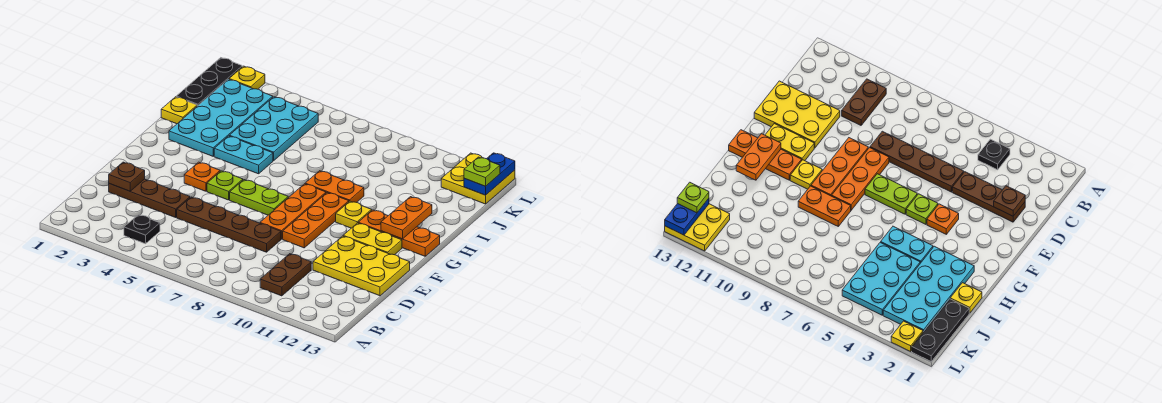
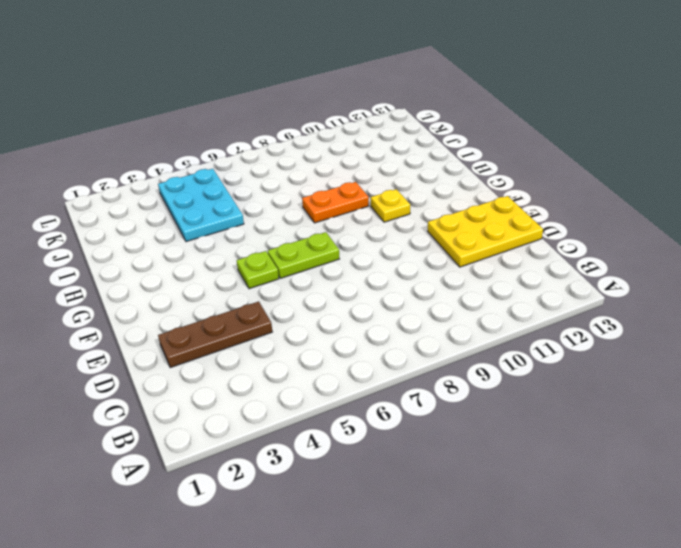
none -> black plate B4 level 1
none -> brown plate B10:C10 level 1
none -> brown plate D5:D8 level 1

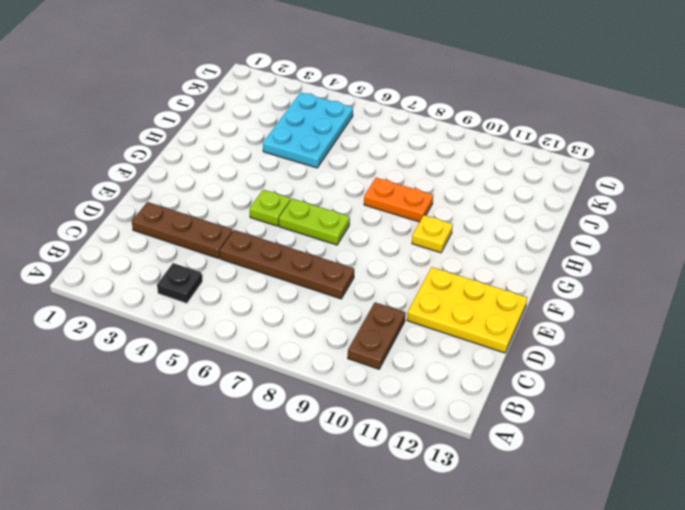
none -> orange plate E8:G8 level 1
none -> orange plate E9:G9 level 1
none -> orange plate F4 level 1

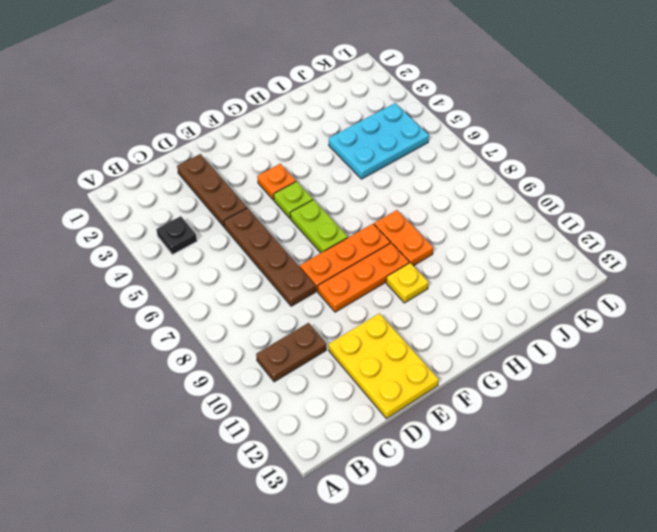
none -> yellow plate F11:F12 level 1
none -> orange plate G11:G13 level 1
none -> cyan plate H2:K3 level 1

